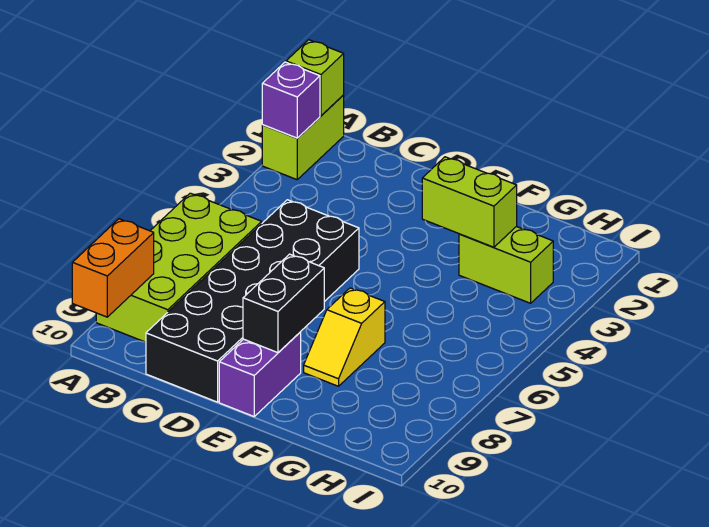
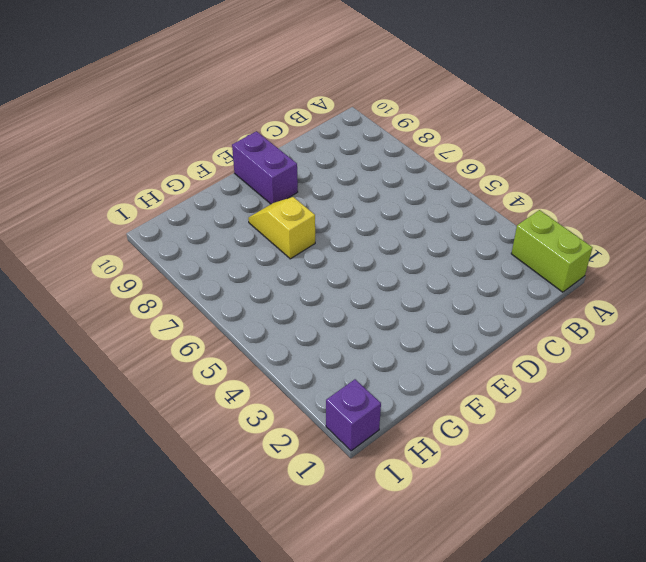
purple brick I1 level 1 -> purple brick A2 level 2
none -> lime brick A6:B9 level 1
none -> black brick C5:D10 level 1

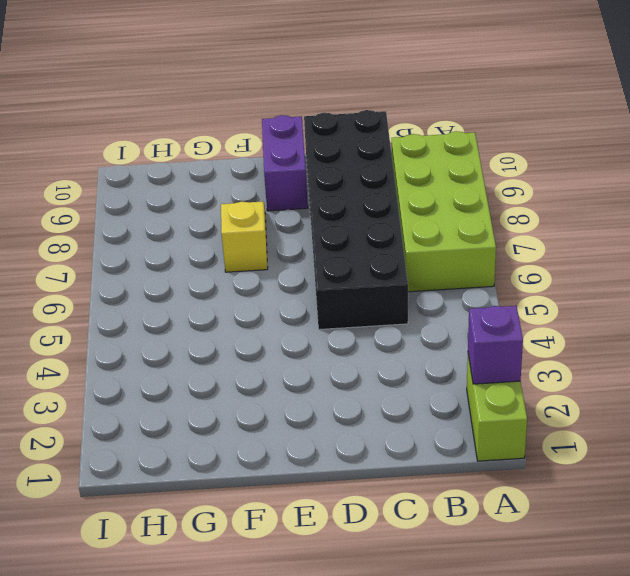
none -> lime brick G3:H3 level 1
none -> lime brick A1 level 2

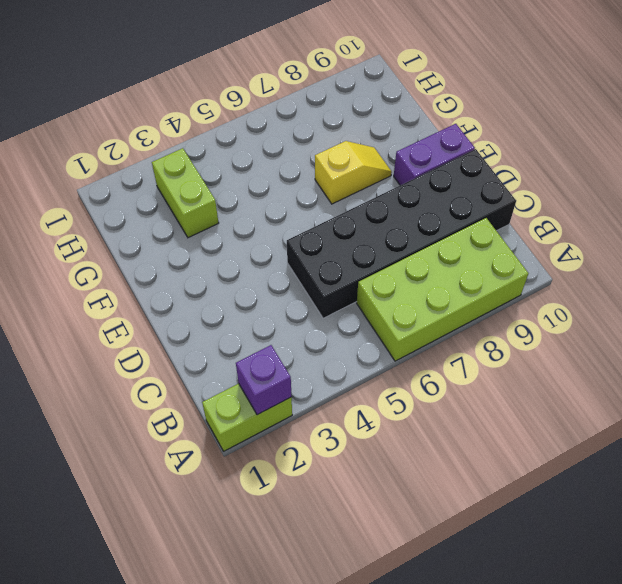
none -> lime brick A1 level 2
none -> orange brick A9:A10 level 2

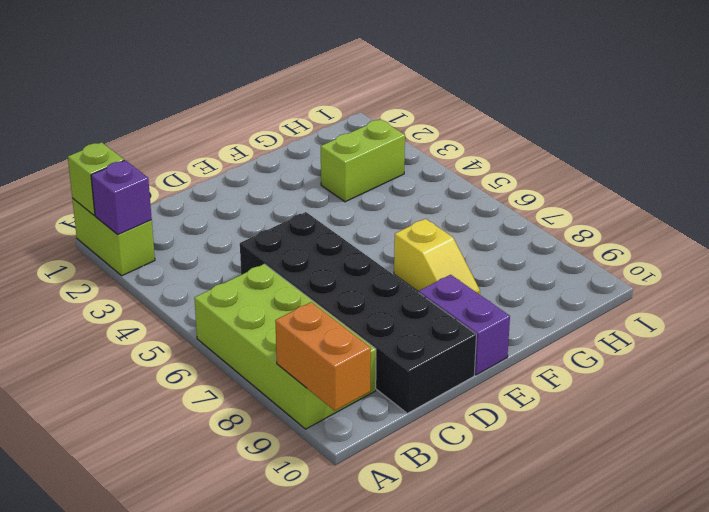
none -> black brick E8:E9 level 2
none -> lime brick F3:G3 level 2

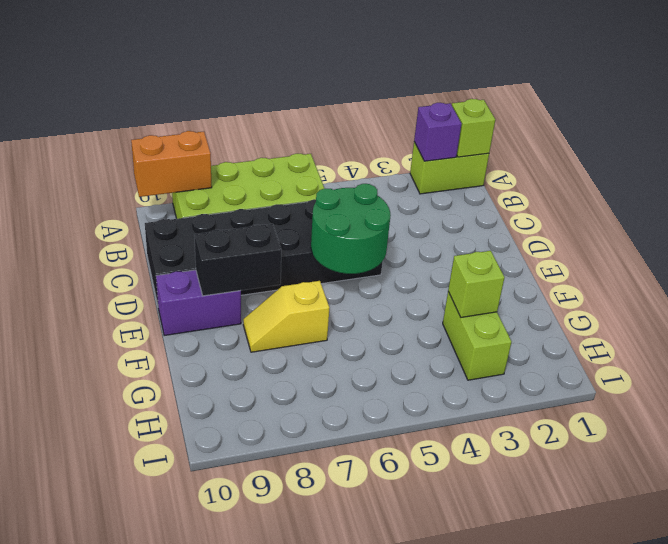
green round brick D5:E6 level 2 -> none
lime brick G3 level 2 -> lime brick F3:G3 level 2

